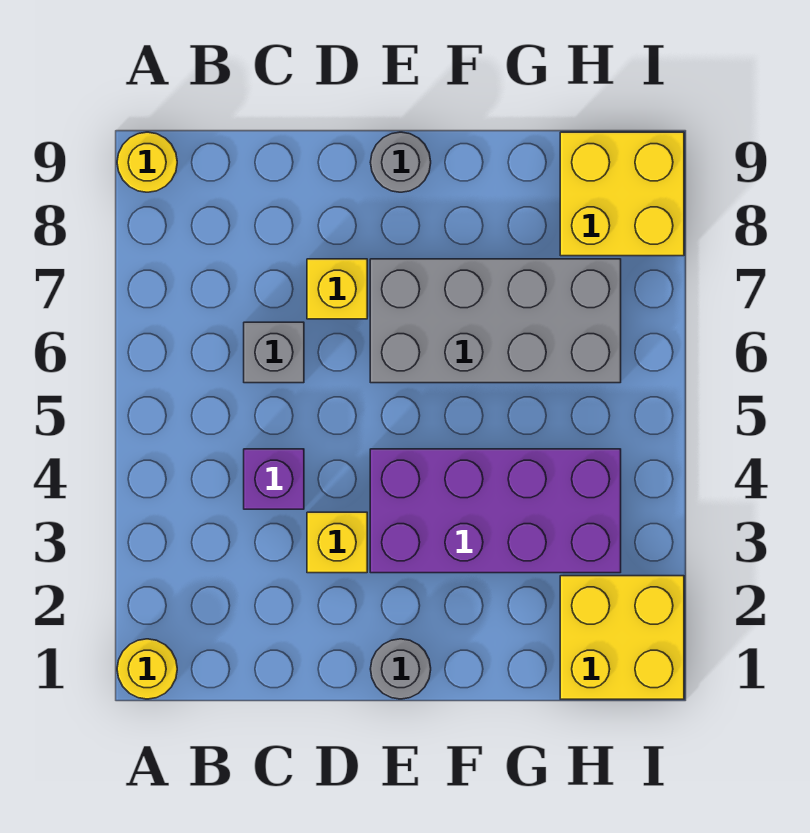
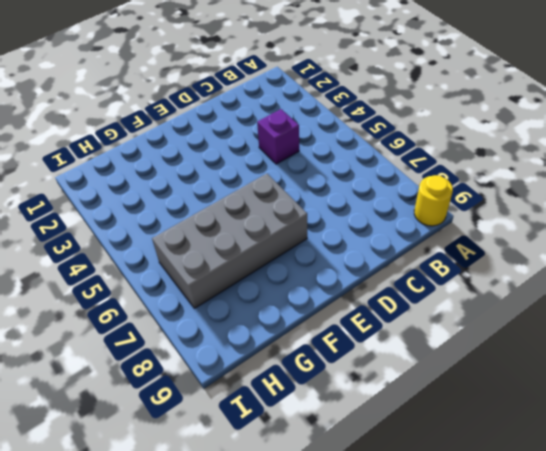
none -> yellow round brick A1 level 1
none -> grey brick C6 level 1
none -> yellow brick D3 level 1

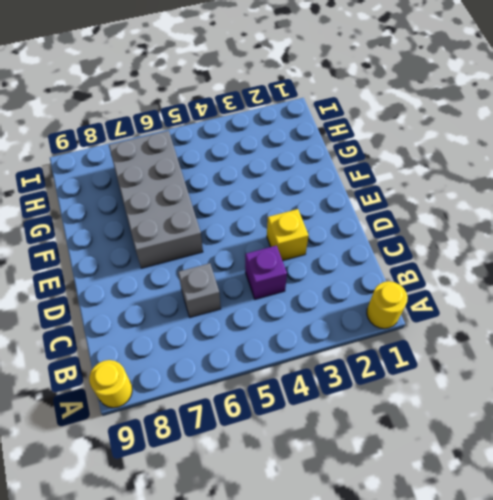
none -> yellow brick D7 level 1
none -> grey round brick E1 level 1
none -> purple brick E3:H4 level 1

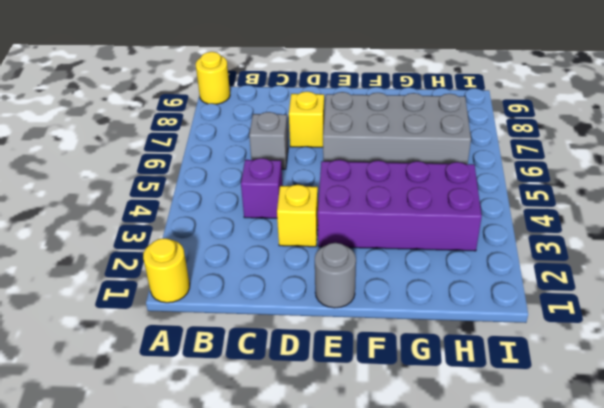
none -> grey round brick E9 level 1
none -> yellow brick H1:I2 level 1
none -> yellow brick H8:I9 level 1

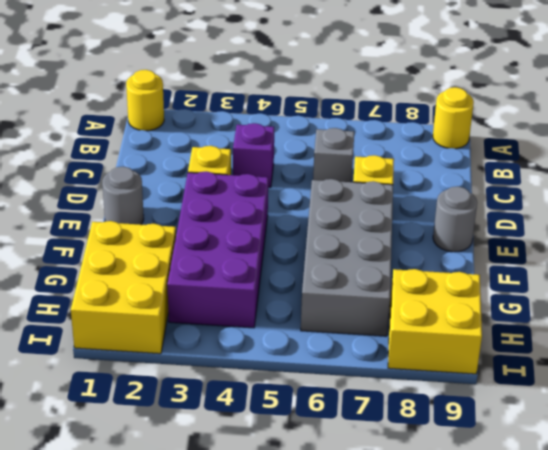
yellow brick G1:I2 level 1 -> yellow brick H1:I2 level 1

